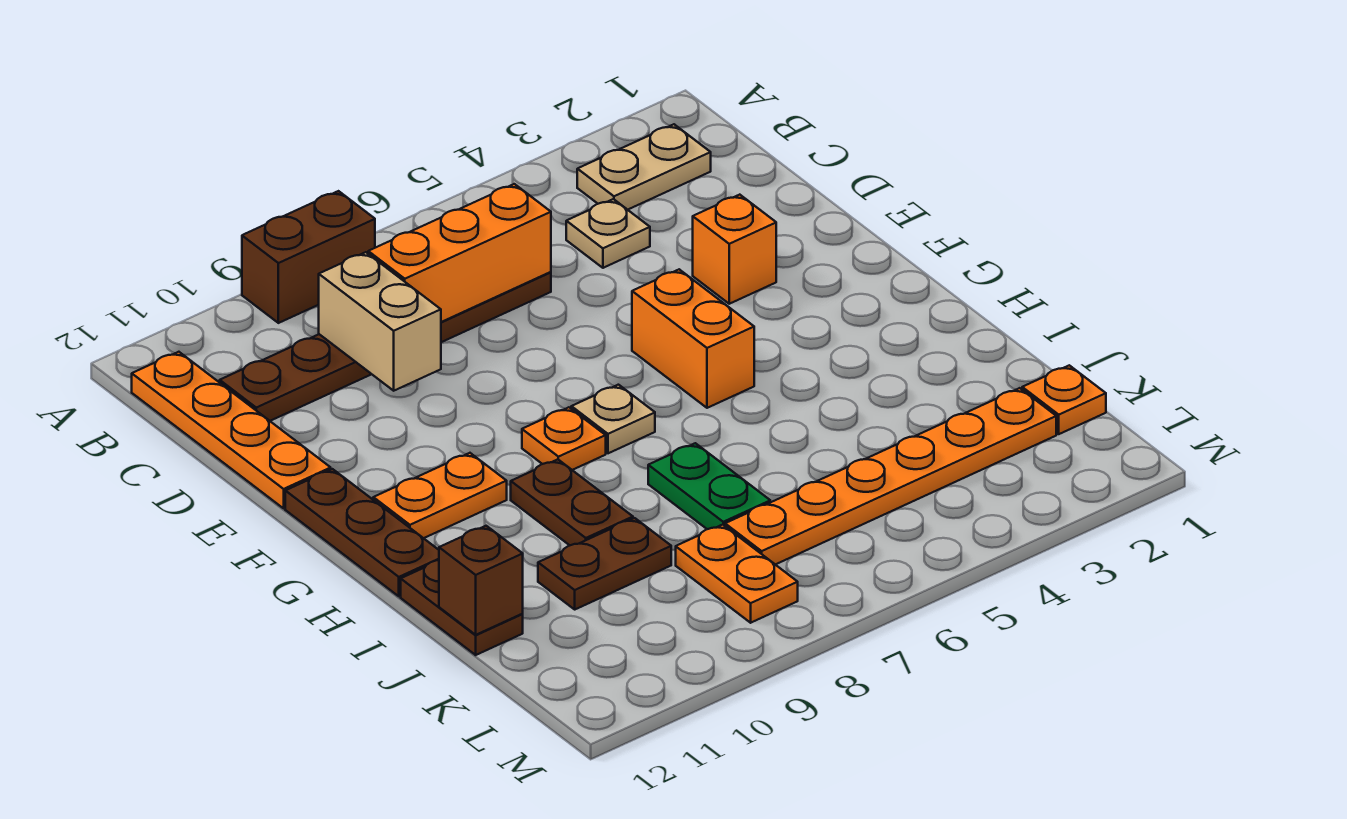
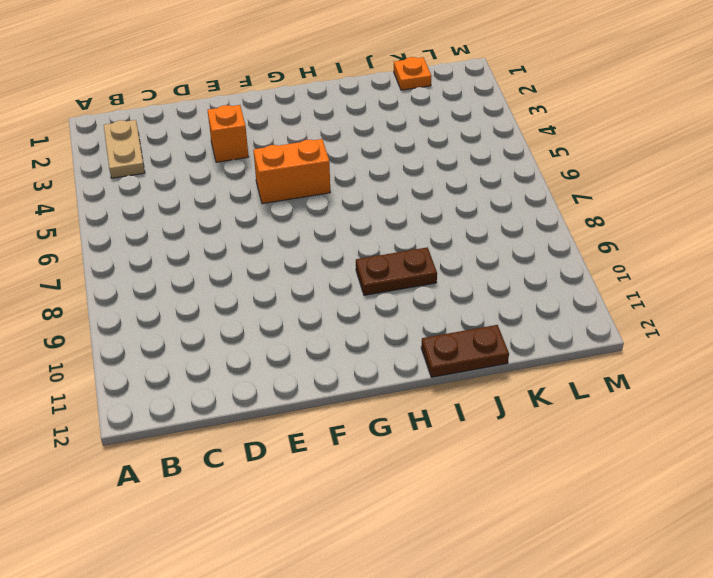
none -> brown brick A8:A9 level 1
none -> orange plate B12:E12 level 1
none -> tan plate C4 level 1

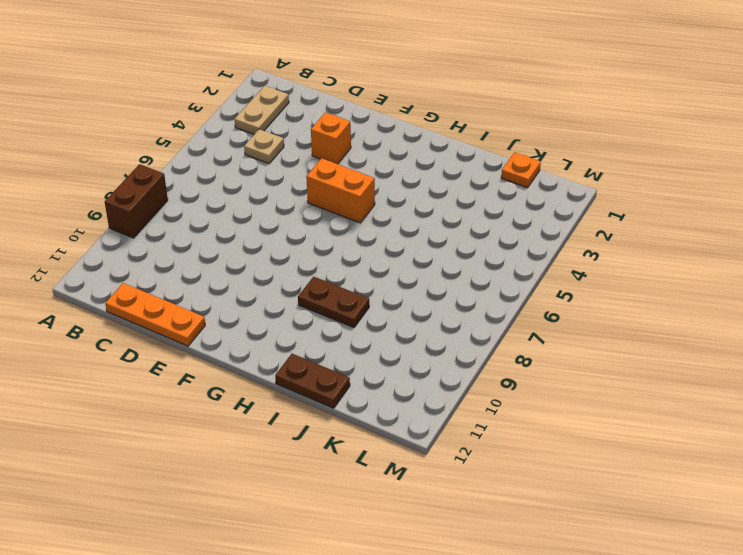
orange plate C12:E12 level 1 -> orange plate B12:E12 level 1
none -> brown plate C6:C11 level 1
none -> brown plate F12:H12 level 1
none -> tan plate G7 level 1

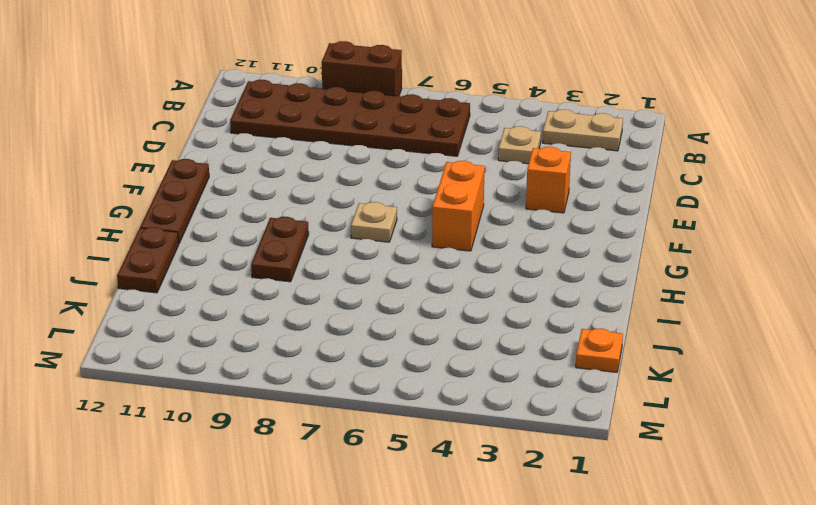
brown plate B6:C11 level 1 -> brown plate C6:C11 level 1
none -> orange plate B12:E12 level 1
none -> orange plate G8 level 1
none -> orange plate G10:G11 level 1

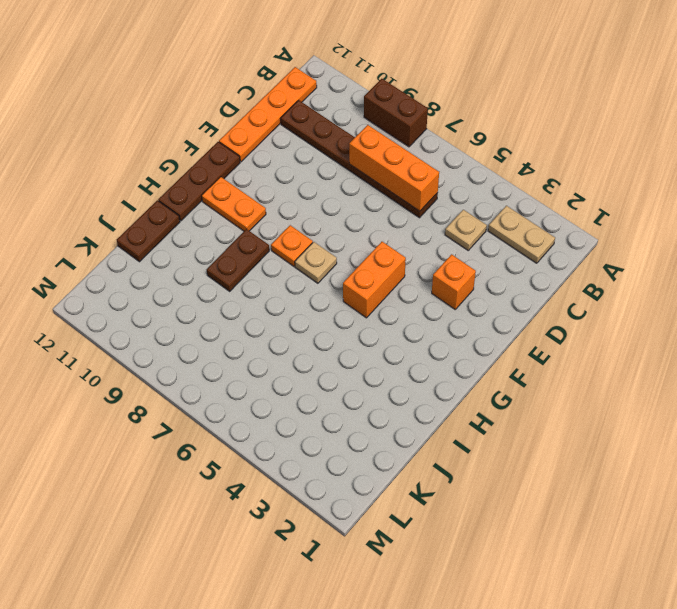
none -> green plate I7:J7 level 1
none -> brown plate J9:J10 level 1
none -> orange plate K1 level 1

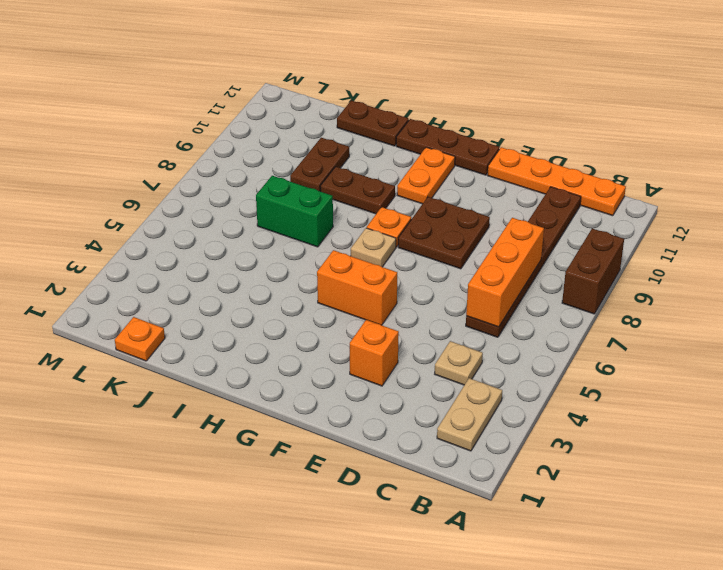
brown plate E8:F9 level 1 -> none
green brick I7:J7 level 1 -> green plate I7:J7 level 1
none -> orange plate K2:K7 level 1
none -> orange plate K8:L8 level 1
none -> tan brick C9:D9 level 2

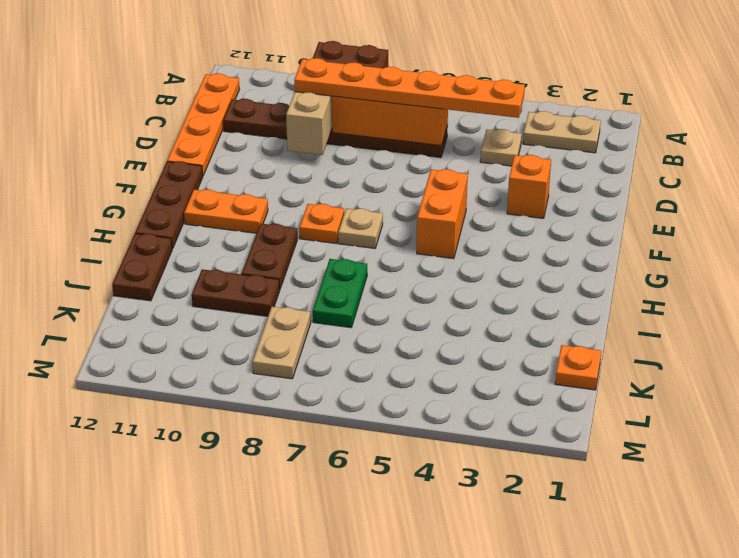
orange plate C4:C9 level 3 -> orange plate K2:K7 level 1
tan plate K8:L8 level 1 -> orange plate K8:L8 level 1
none -> brown brick J12 level 2

